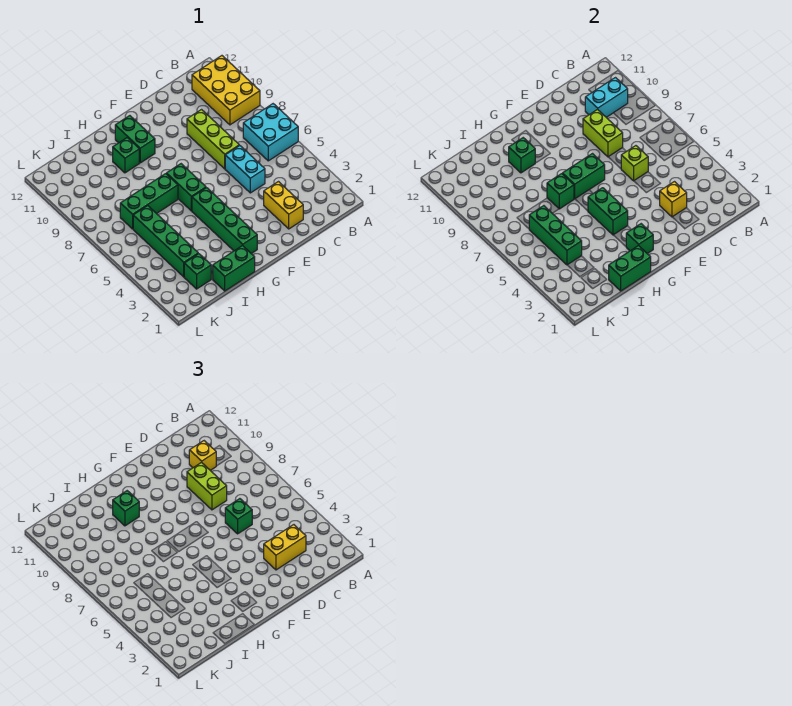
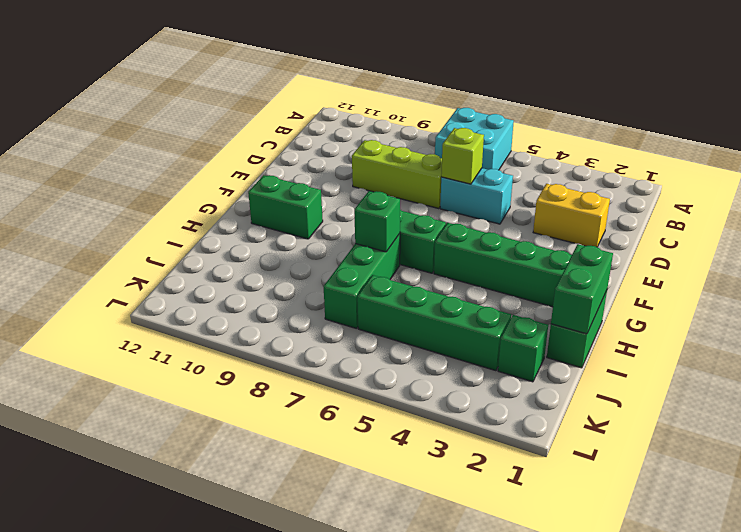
none -> yellow brick A9:B11 level 1
none -> green brick H10 level 1
none -> cyan brick B10:C10 level 2

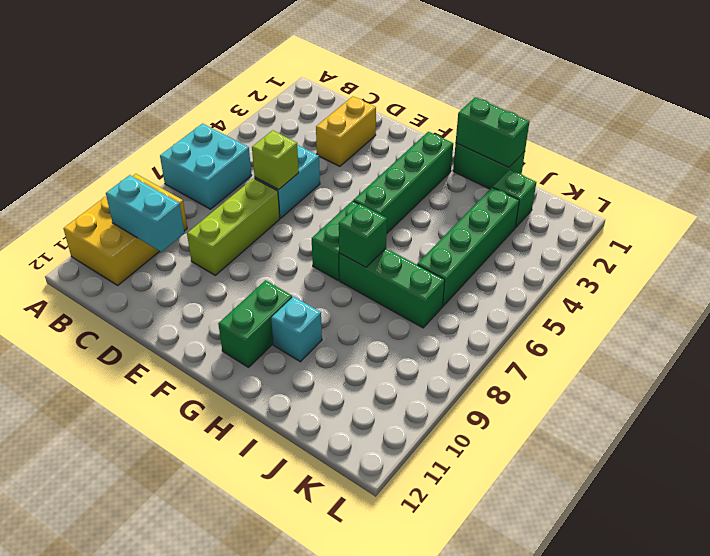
cyan brick H10 level 1 -> green brick H10 level 1
none -> yellow brick D3 level 2
none -> lime brick D8:D9 level 2
none -> green brick F7:G7 level 2

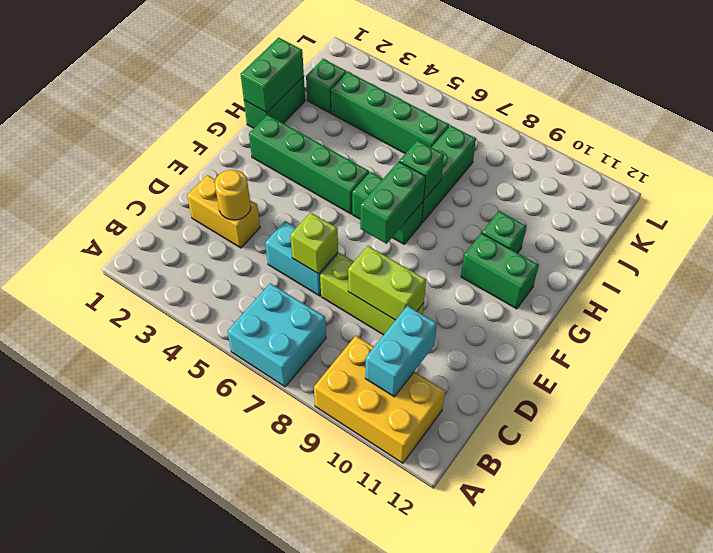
yellow round brick D3 level 2 -> yellow brick D3 level 2
none -> green brick G2 level 2
none -> green brick G4:G5 level 2
none -> green brick H10 level 2

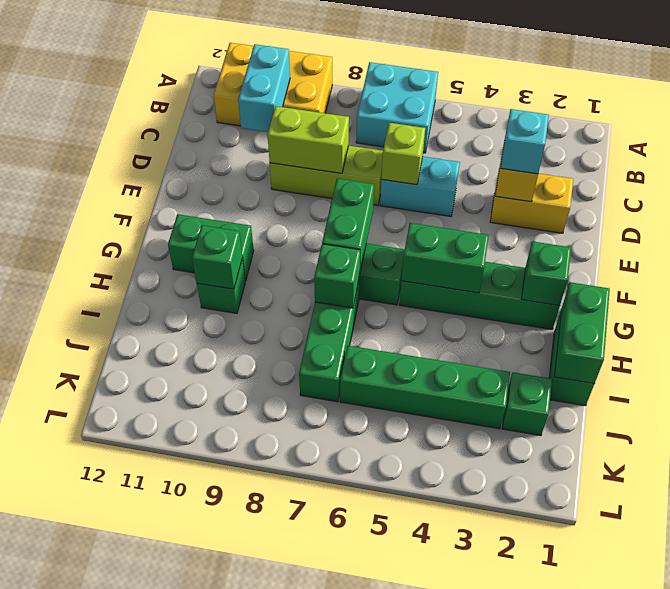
cyan brick D3 level 3 -> yellow brick C3:D3 level 3
none -> green brick J4:J6 level 2
none -> yellow brick C10 level 3
none -> green brick D6 level 3

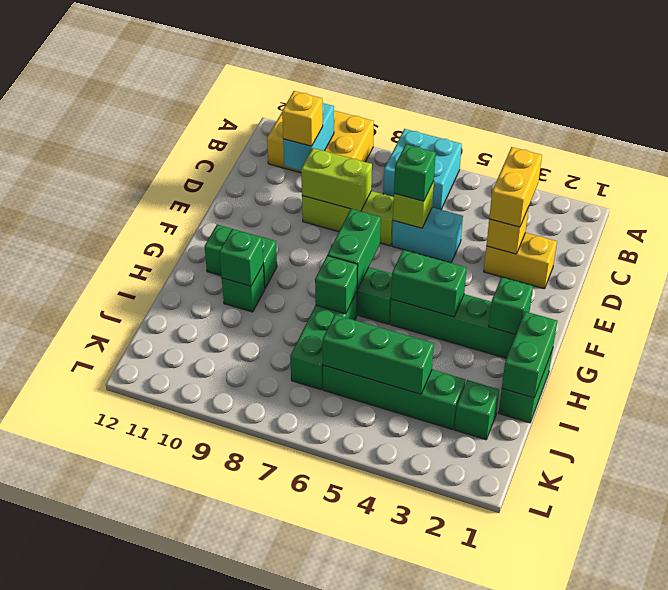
none -> lime brick D8:D9 level 3
none -> green brick H10 level 3

